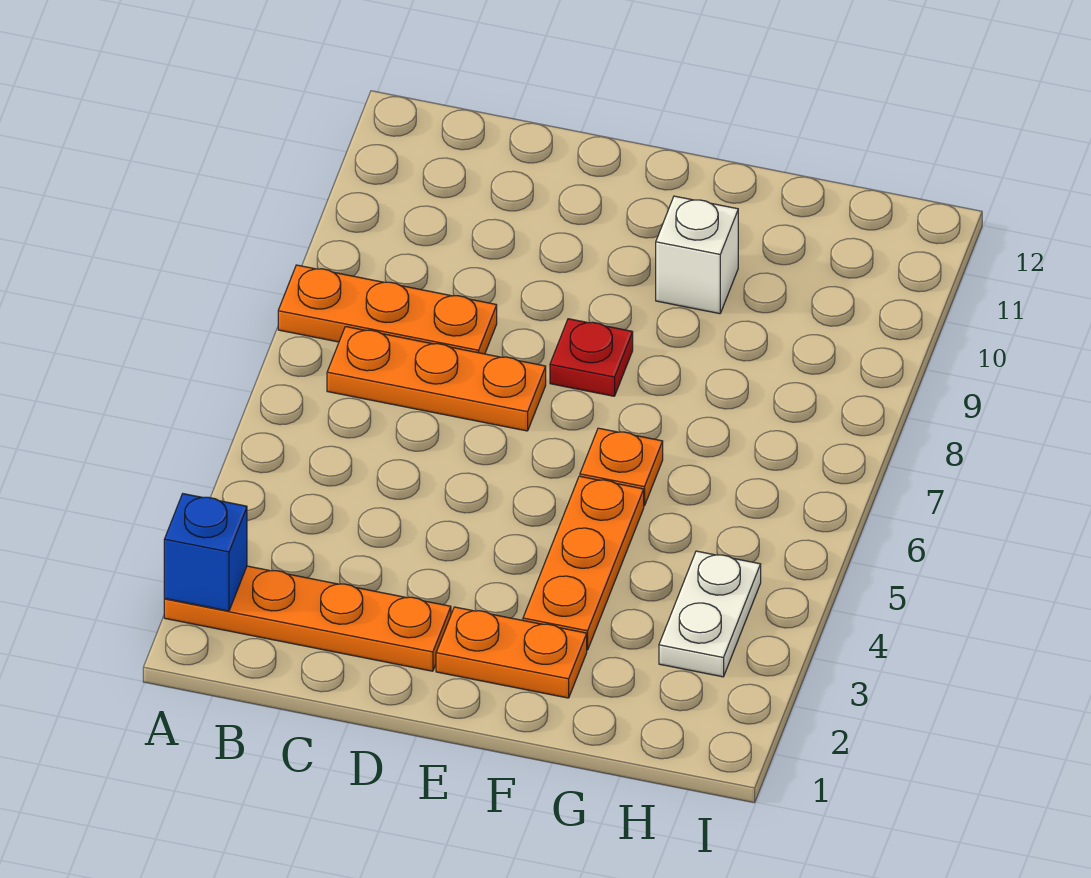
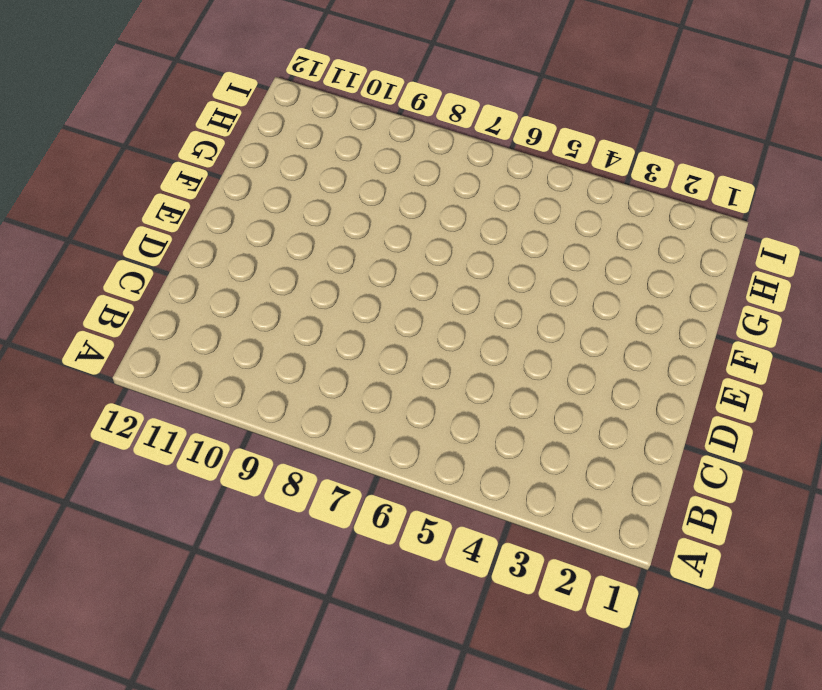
none -> orange plate A2:D2 level 1
none -> orange plate A8:C8 level 1

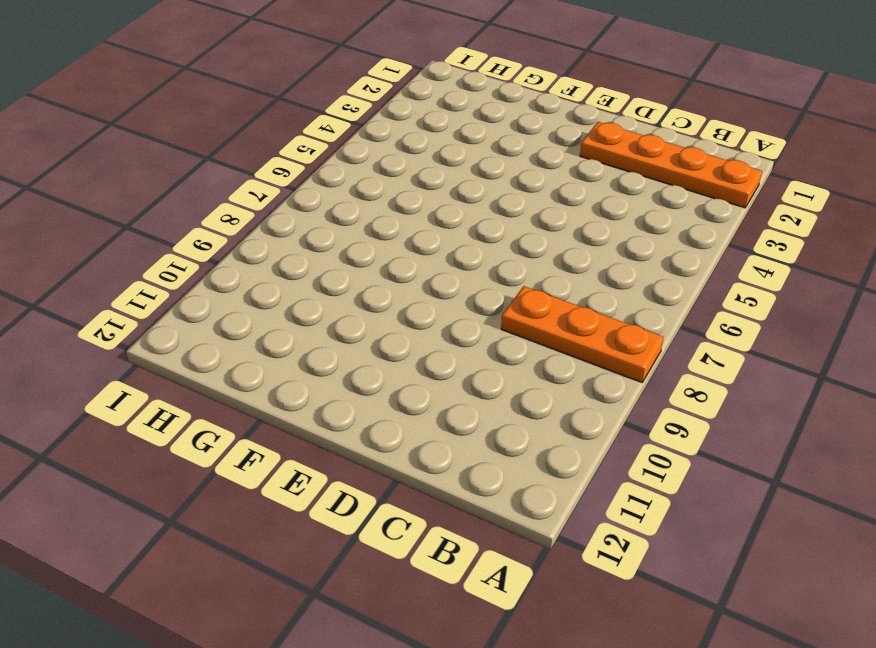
none -> orange plate B7:D7 level 1
none -> orange plate E2:F2 level 1

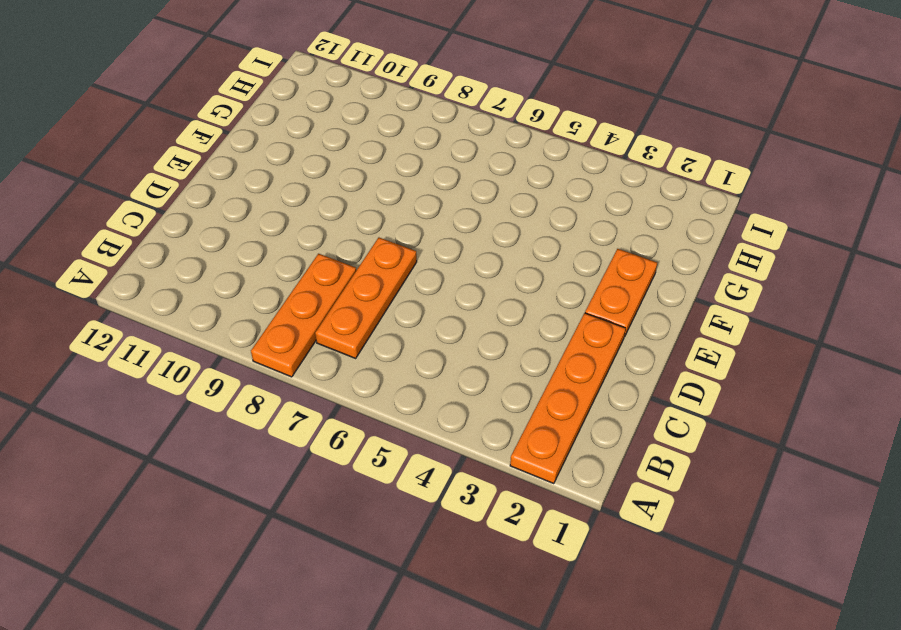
none -> red plate E8 level 1
none -> orange plate F3:F5 level 1

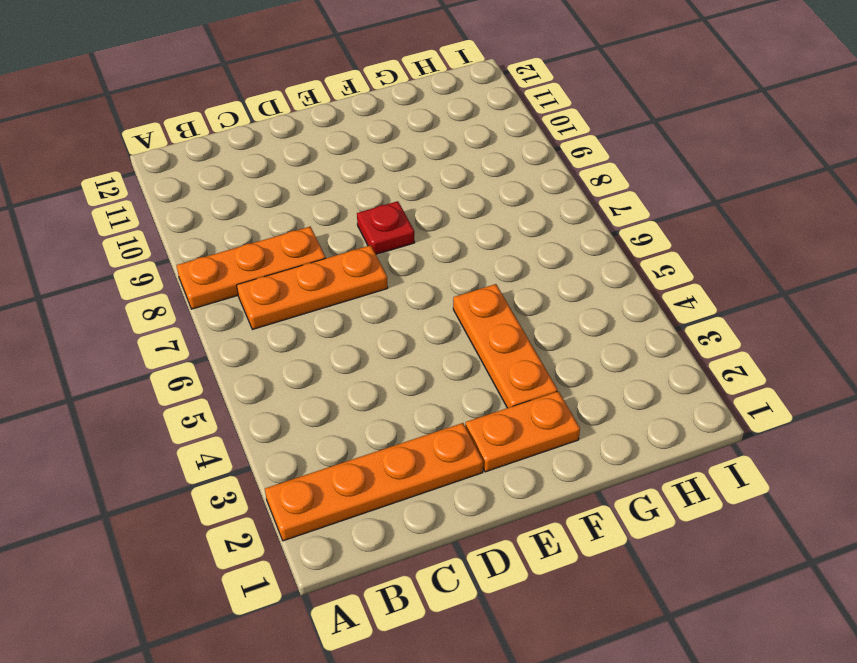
none -> orange plate F6 level 1
none -> white brick F10 level 1

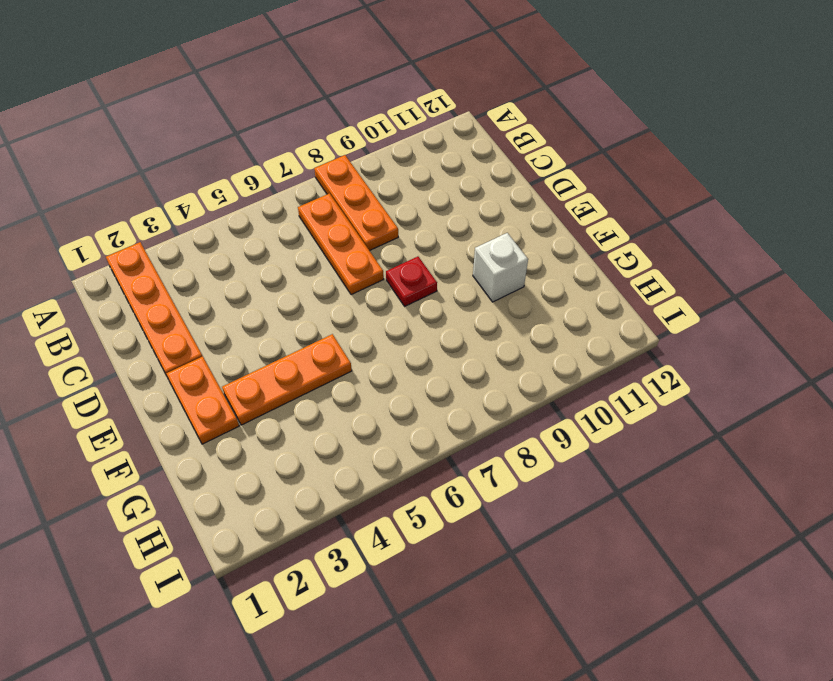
none -> orange plate F6 level 1
none -> white plate H3:H4 level 1

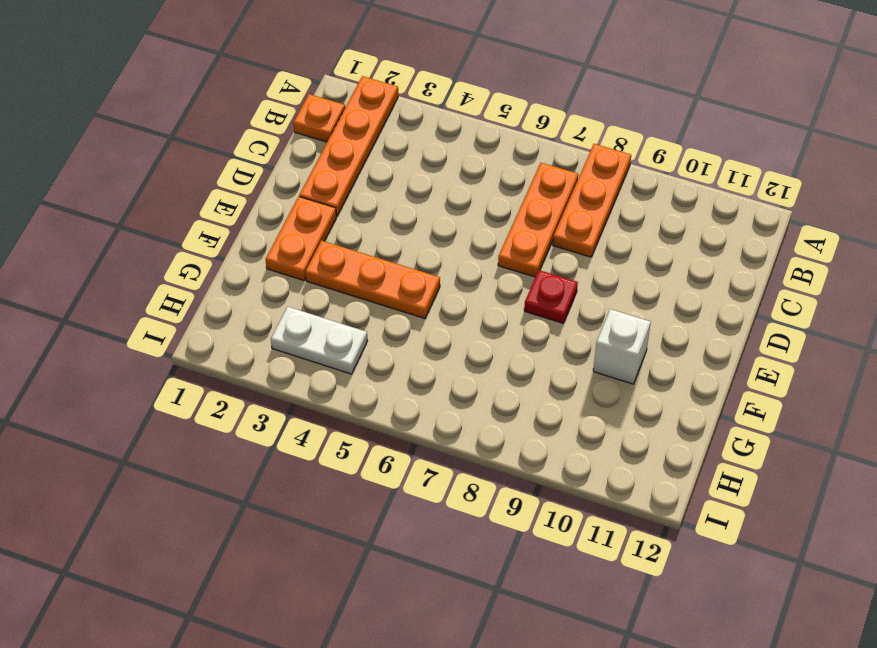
orange plate B1 level 1 -> orange plate F6 level 1
none -> blue brick A2 level 2

